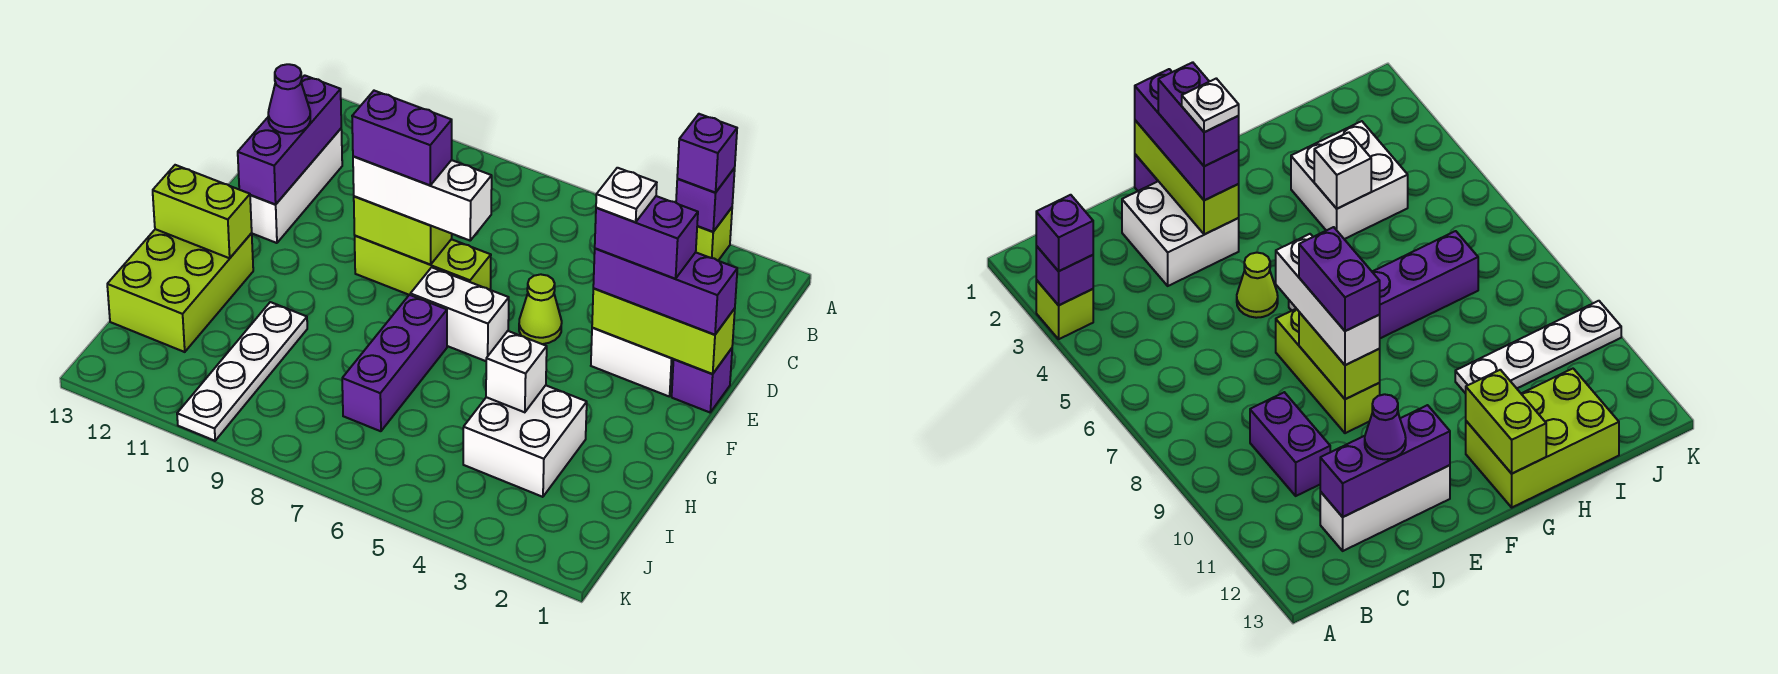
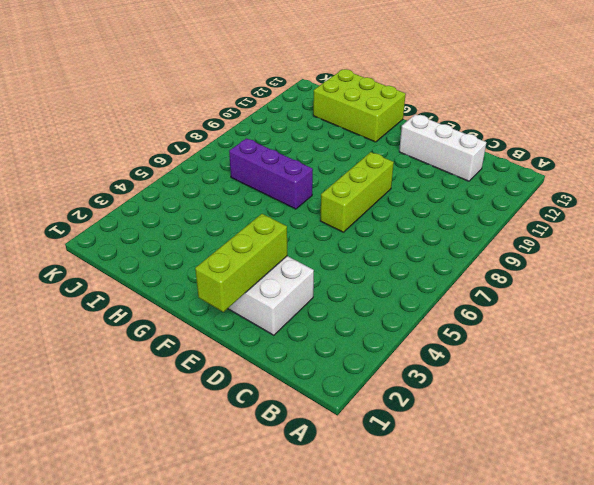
none -> lime brick A3 level 1
none -> purple brick C9:C10 level 1
none -> purple brick E1 level 1

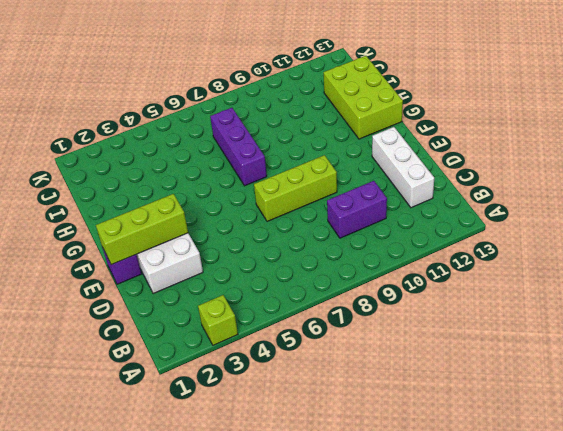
none -> lime cone E5 level 1
none -> white brick F6:F7 level 1
none -> white brick H3:I4 level 1

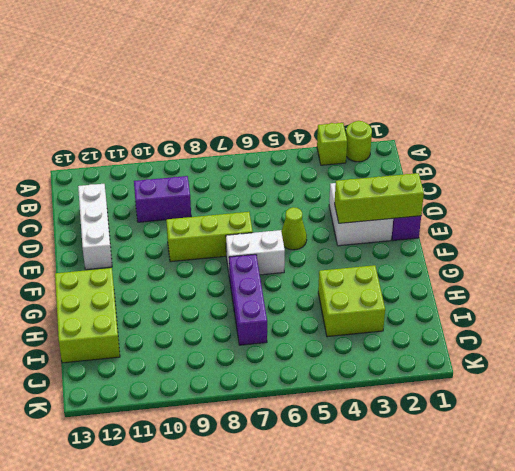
lime round brick A2 level 1 -> none
lime brick H3:I4 level 1 -> white brick H3:I4 level 1
none -> white plate H10:K10 level 1
none -> purple brick A3 level 2
none -> purple brick C12:E12 level 2

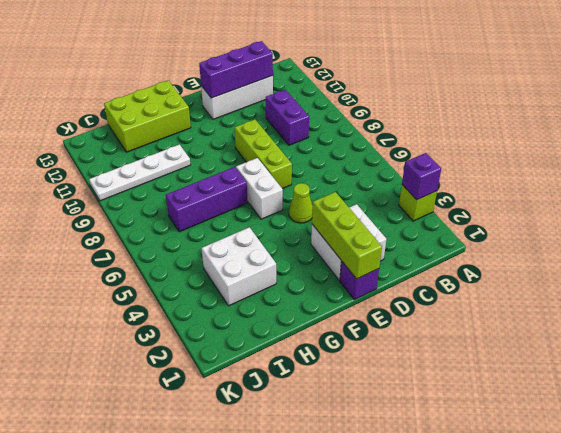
none -> lime brick E8:E9 level 2
none -> lime brick G12:G13 level 2
none -> white brick H4 level 2

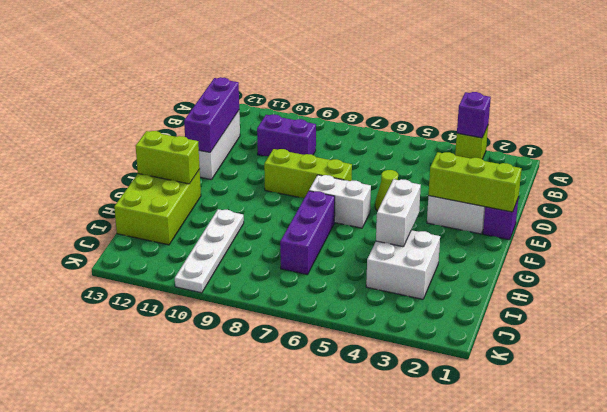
white brick G4:H4 level 2 -> white brick H4 level 2
none -> lime brick E8:E9 level 2
none -> purple brick A3 level 3
none -> purple cone D12 level 3

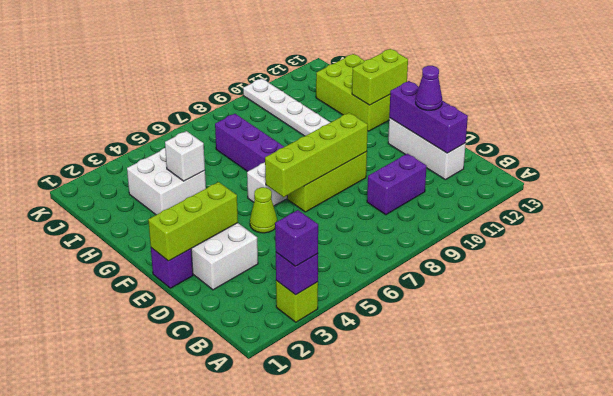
lime brick E6:E9 level 2 -> lime brick E8:E9 level 2
none -> purple brick E1:E3 level 3
none -> white brick E7:E9 level 3
none -> purple brick E2:E3 level 4

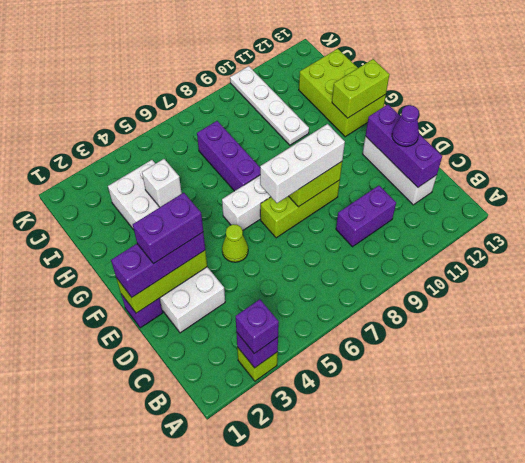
none -> purple brick E8:E9 level 4
none -> white plate E3 level 5

